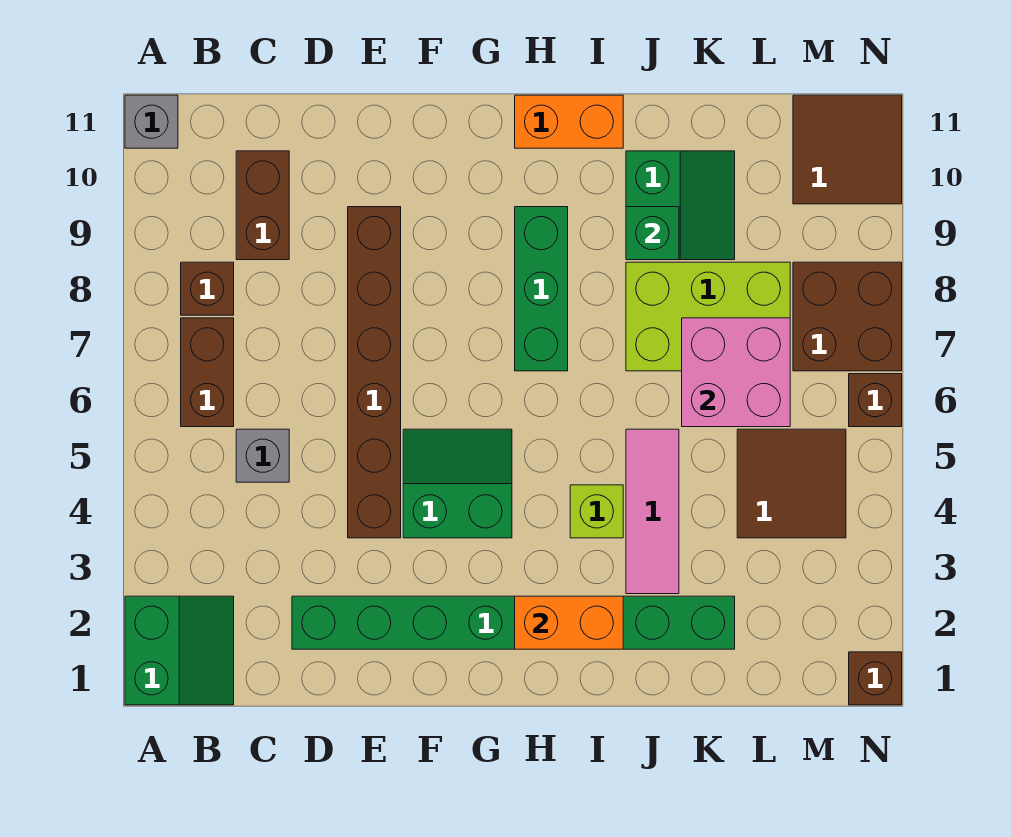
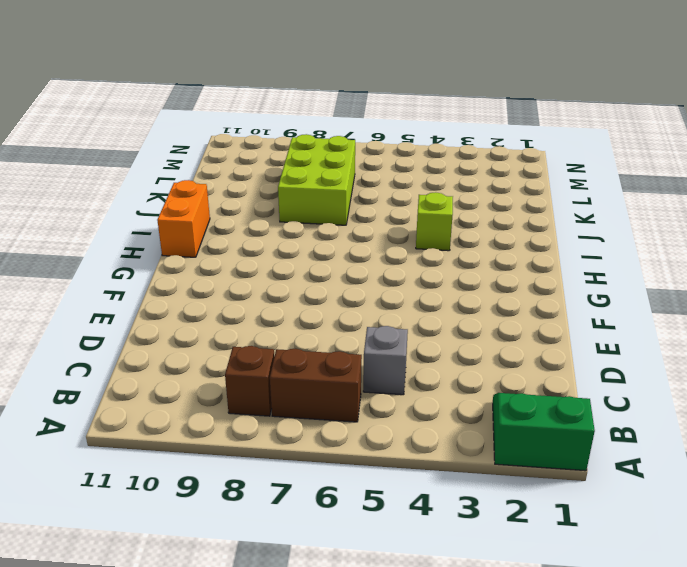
none -> grey brick A11 level 1
none -> brown brick C9:C10 level 1
none -> green brick D2:K2 level 1

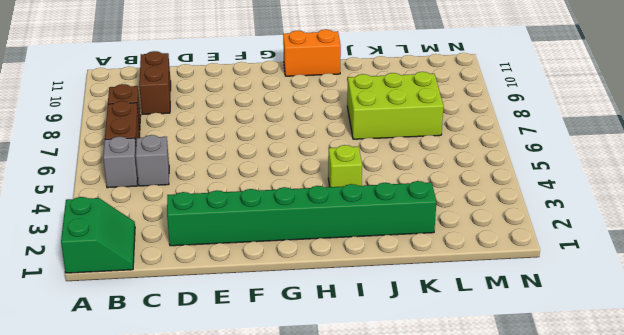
grey brick B5 level 1 -> grey brick A11 level 1
none -> brown brick E4:E9 level 1
none -> green slope F4:G5 level 1 top 4
none -> green brick H7:H9 level 1

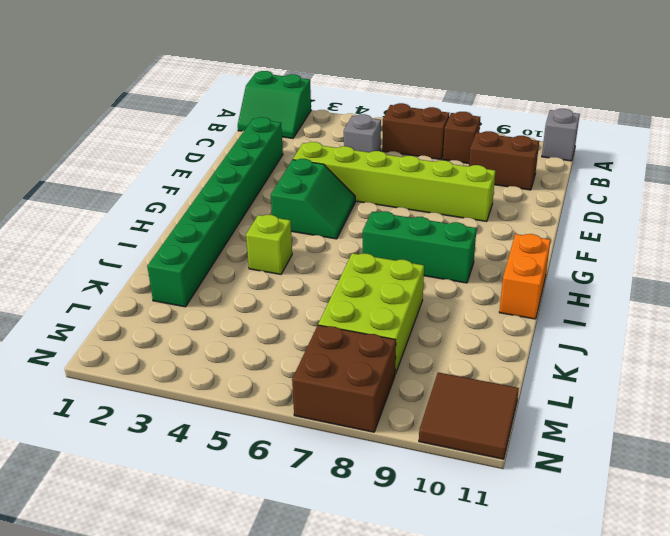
lime brick E4:E9 level 1 -> brown brick E4:E9 level 1
none -> pink tile J3:J5 level 1
none -> green slope J9:K10 level 1 top J
none -> brown tile L4:M5 level 1

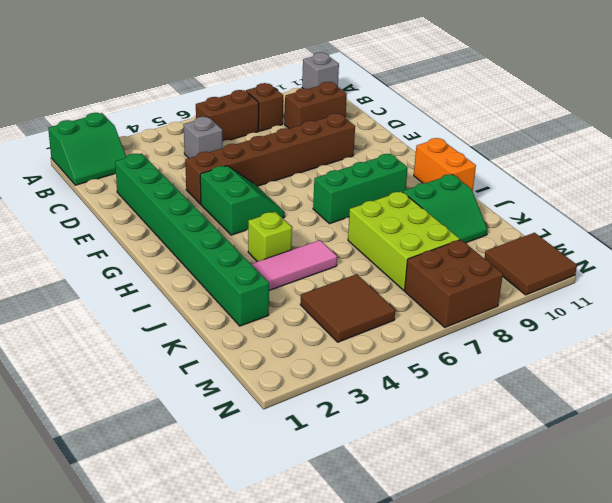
none -> brown brick N1 level 1
none -> brown brick N6 level 1
none -> orange brick H2:I2 level 2

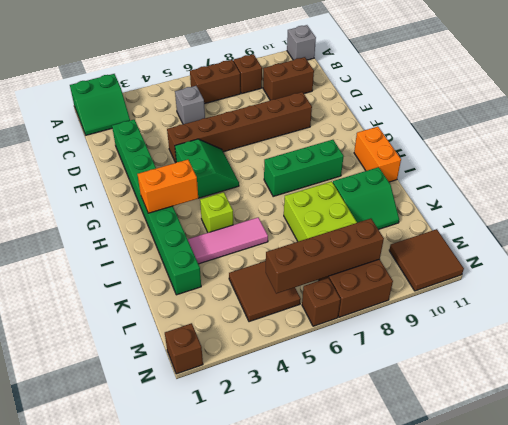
orange brick H2:H3 level 2 -> orange brick H2:I2 level 2
brown brick M5:M8 level 2 -> none
none -> green brick J9 level 2
none -> pink brick K6:L7 level 2

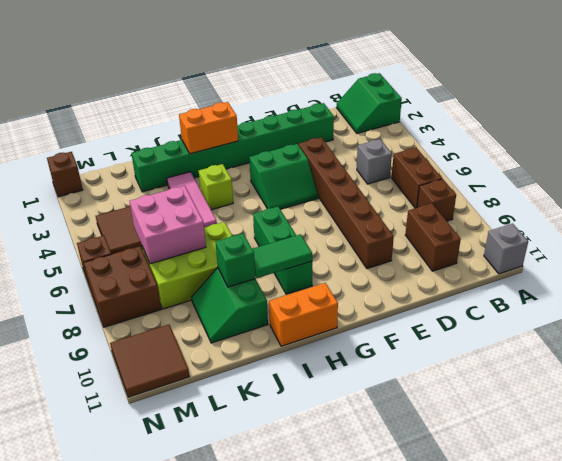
green tile H9:I9 level 2 -> none

